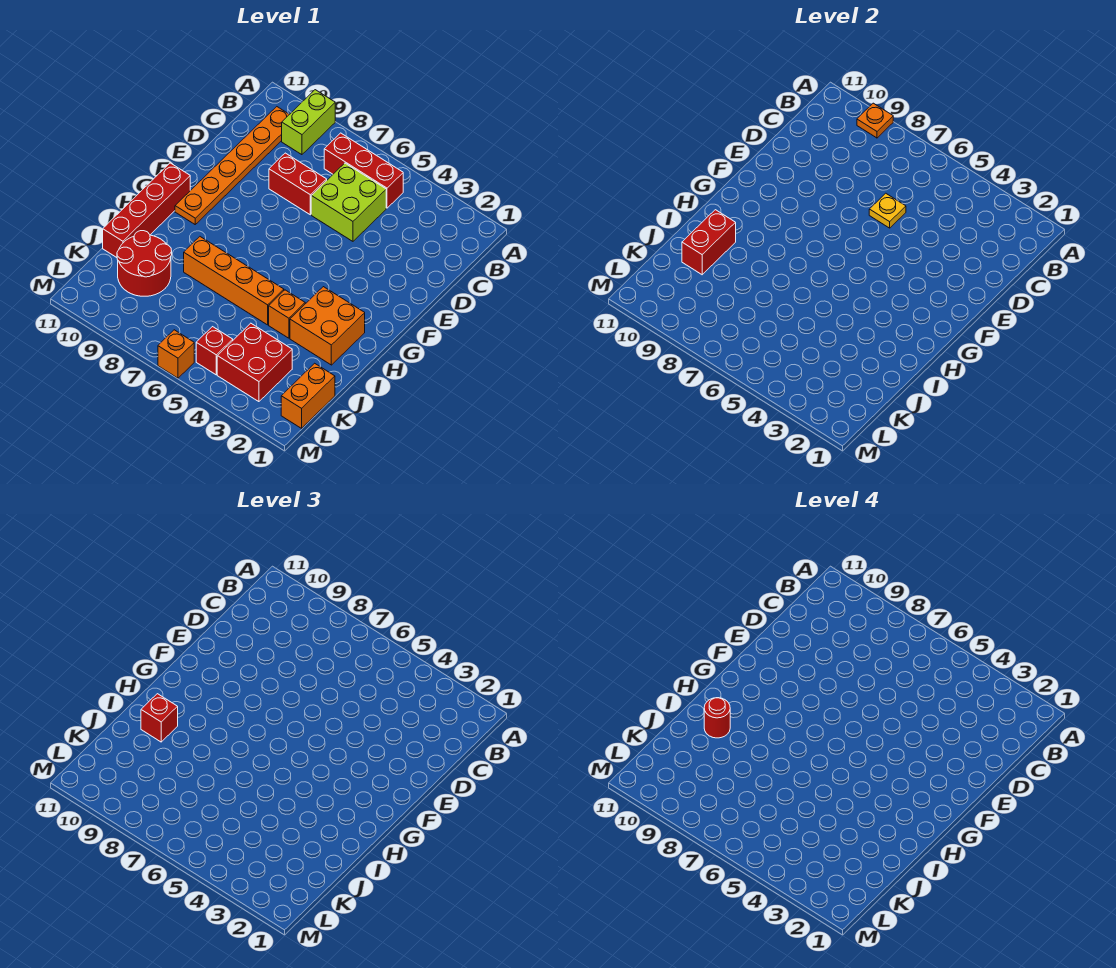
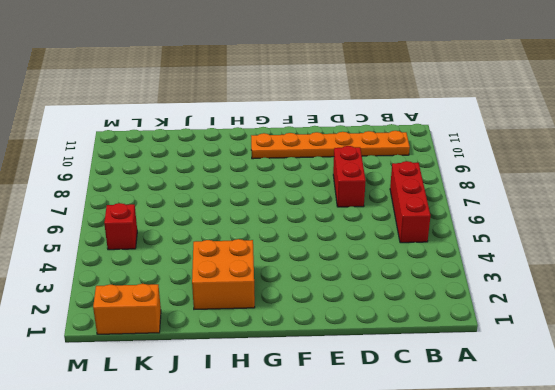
none -> lime brick A9:B9 level 1
none -> lime brick C5:D6 level 1
none -> red brick G11:J11 level 1

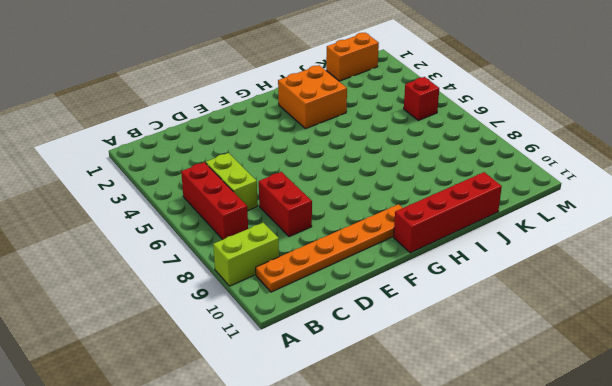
lime brick C5:C6 level 1 -> lime brick C5:D6 level 1
none -> orange brick I4 level 1
none -> orange brick I5:I8 level 1
none -> red round brick J9:K10 level 1

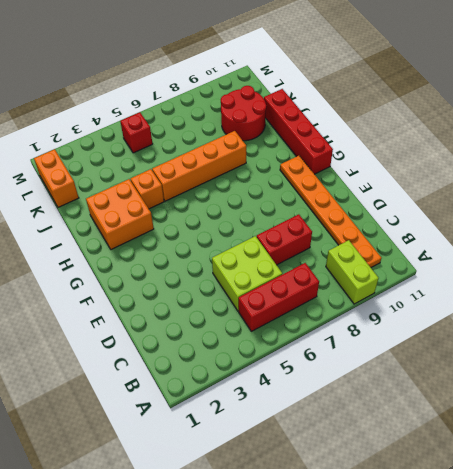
none -> red brick K3:L4 level 1
none -> orange brick M6 level 1
none -> orange plate A9 level 2

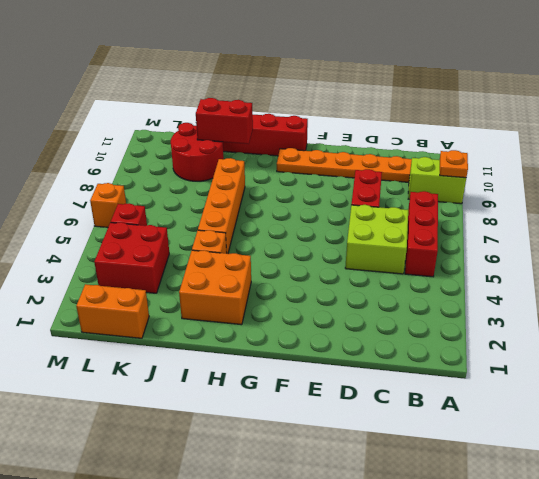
none -> yellow plate D6 level 2
none -> red brick I10 level 3
none -> red round brick I10 level 4

